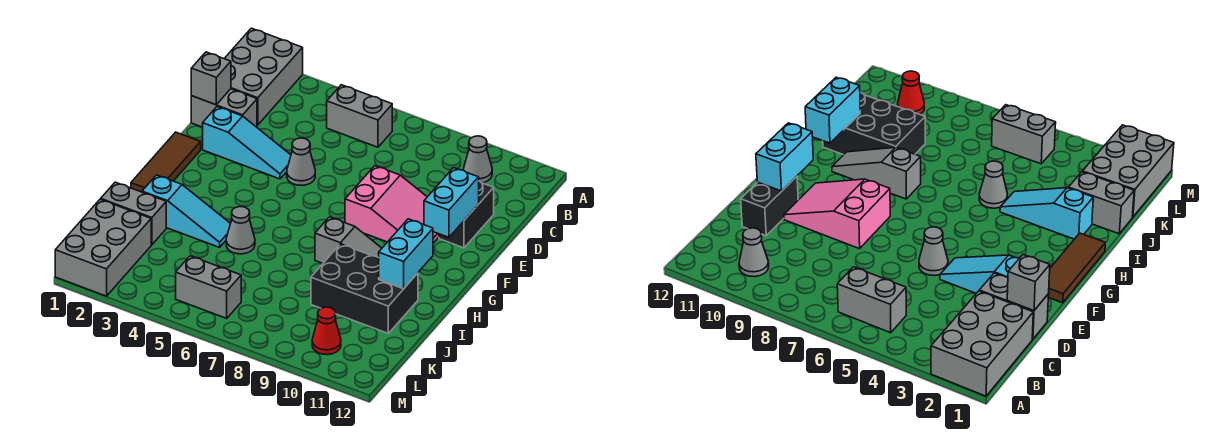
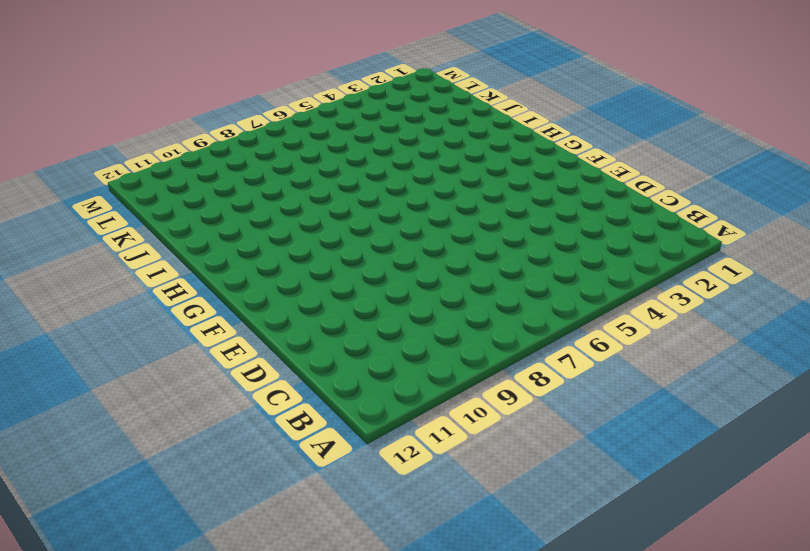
none -> grey brick A1:C2 level 1
none -> grey brick B5:B6 level 1
none -> grey cone B10 level 1

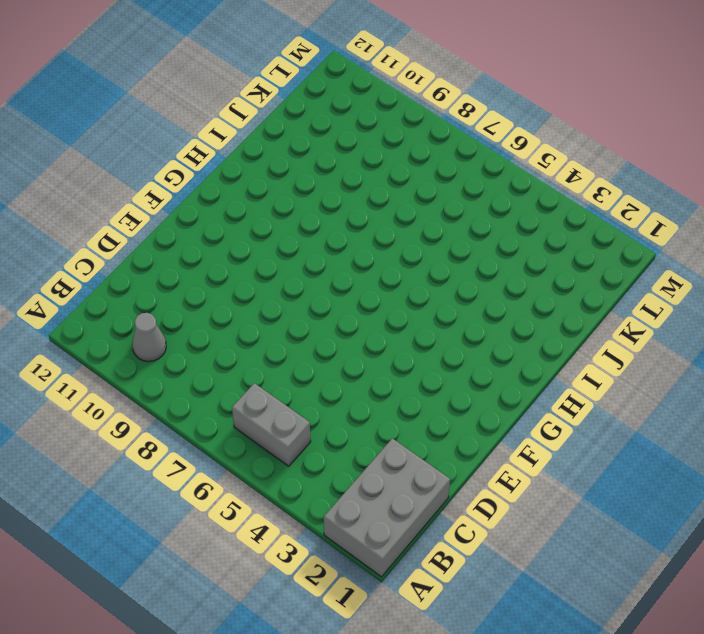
none -> grey brick D1:D2 level 1
none -> black brick D11:E11 level 1
none -> cyan slope E2:E4 level 1 top 2

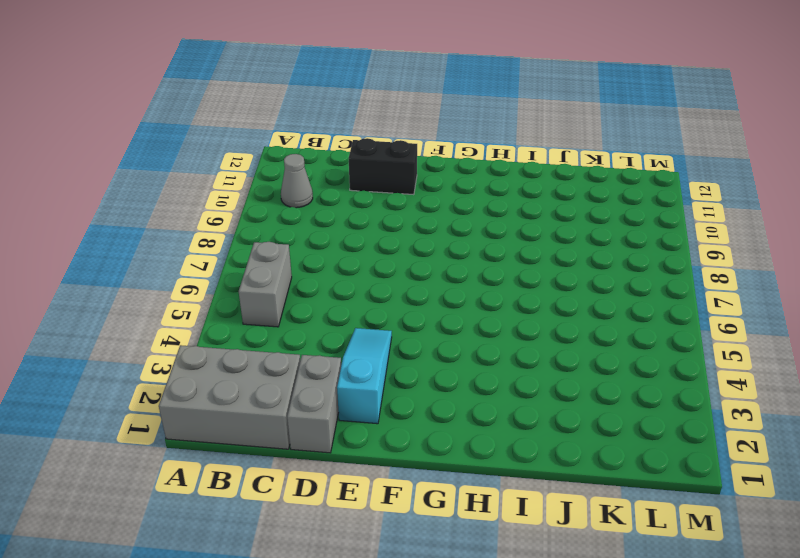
none -> grey cone E5 level 1
none -> pink slope E8:F10 level 1 top 8
none -> brown tile F1:H1 level 1

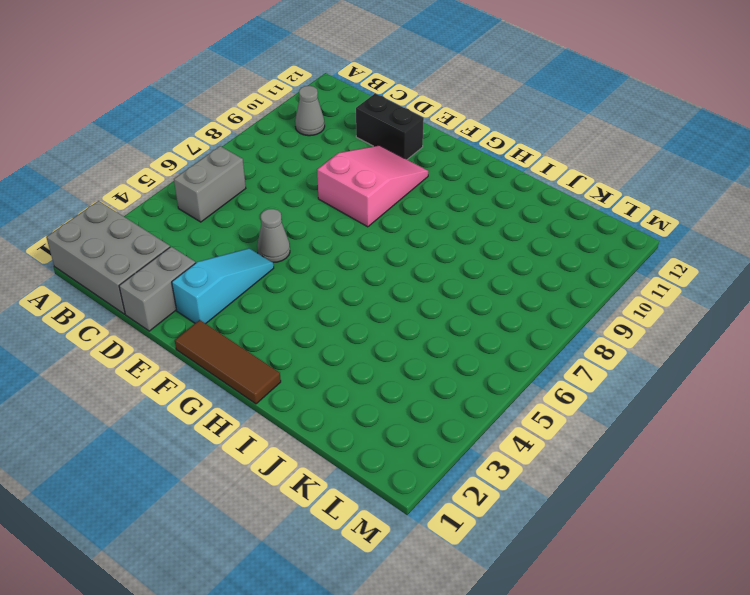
none -> grey slope H8:H10 level 1 top 8
none -> cyan slope I2:I4 level 1 top 2
none -> grey cone I5 level 1

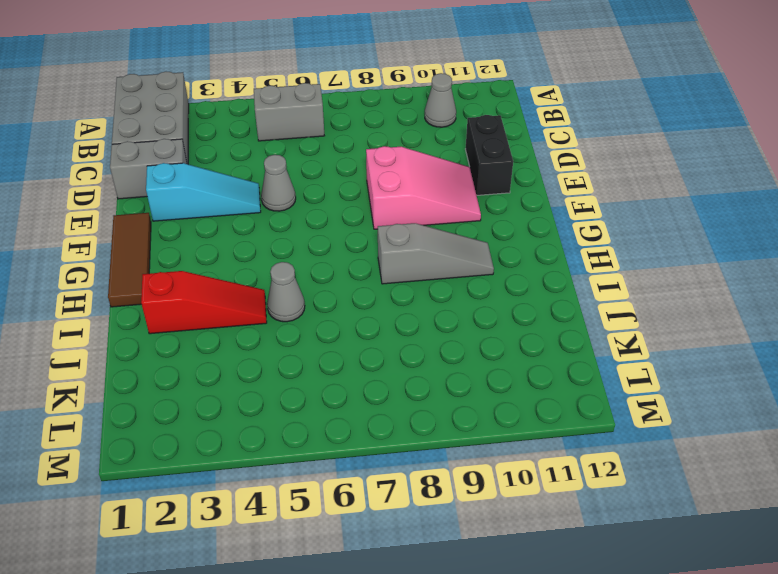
red slope I2:I4 level 1 top 2 -> cyan slope I2:I4 level 1 top 2
none -> black brick I9:J11 level 1
none -> grey brick J1:J2 level 1
none -> grey brick K1:M2 level 1

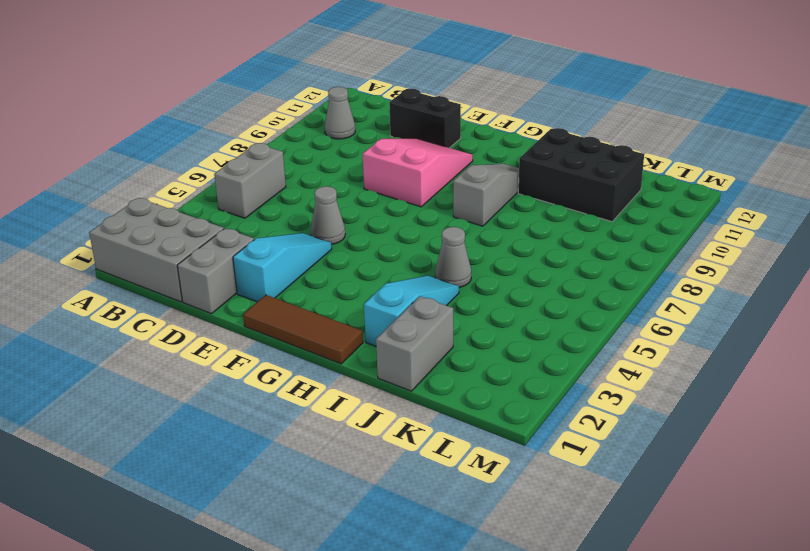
black brick I10:K11 level 1 -> black brick I9:J11 level 1
none -> grey brick K1:M2 level 1
none -> grey brick L5:L6 level 1
none -> red cone L10 level 1

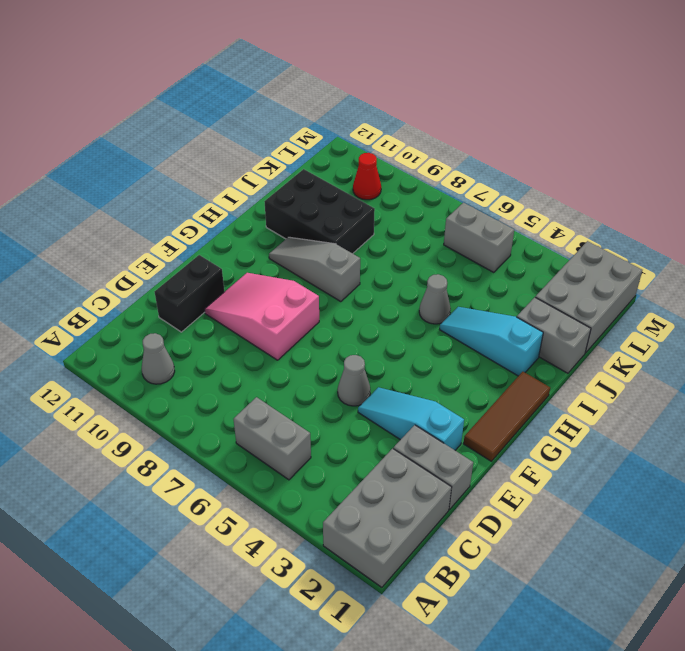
none -> grey brick D1 level 2
none -> cyan brick E11:F11 level 2
none -> cyan brick H11:I11 level 2

